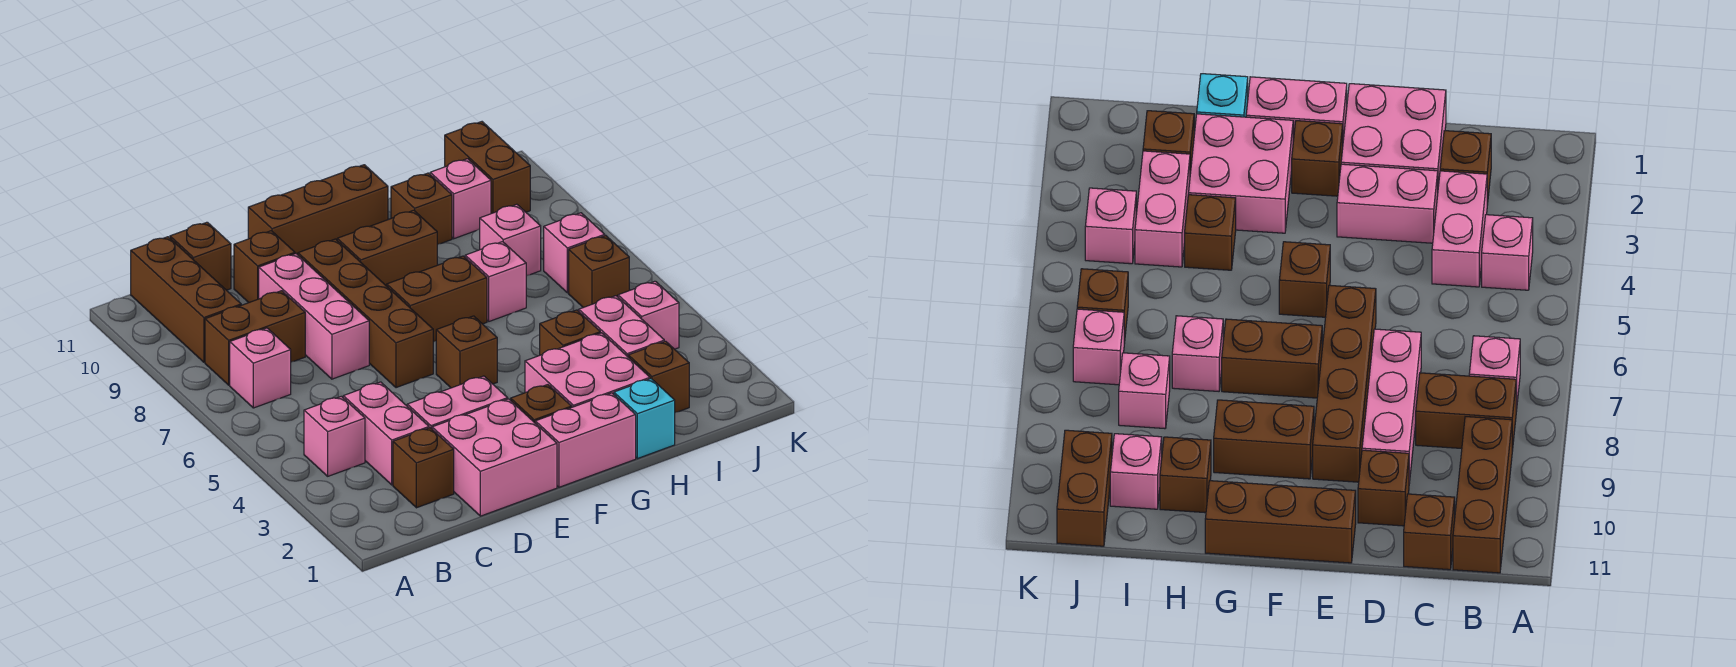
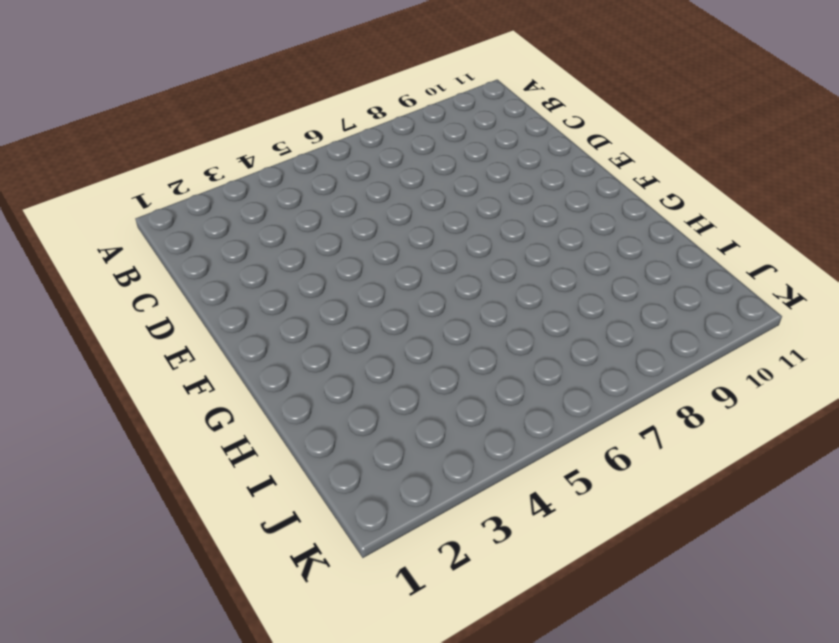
none -> pink brick B4 level 1
none -> pink brick B7 level 1
none -> brown brick B8:C8 level 1
none -> brown brick B9:B11 level 1

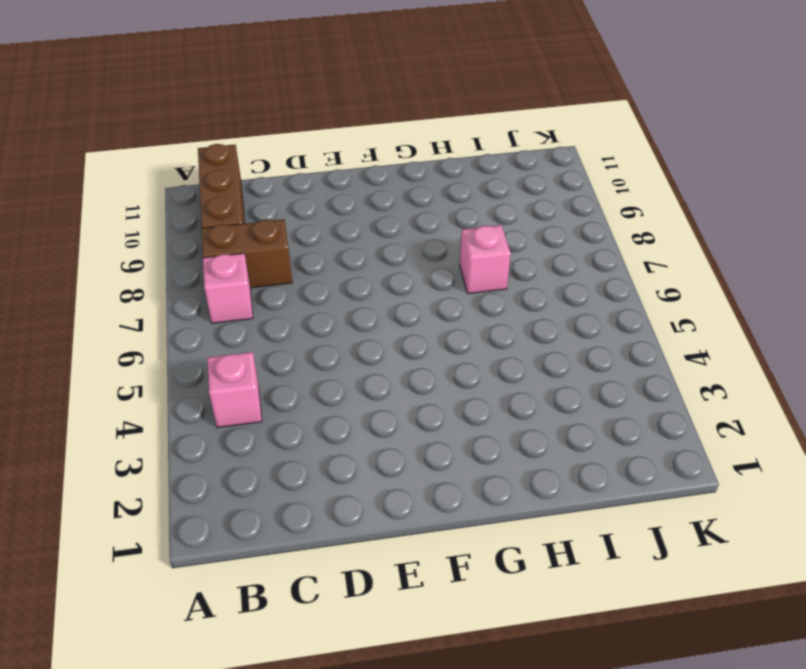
none -> brown brick C2 level 1
none -> pink brick C3:C4 level 1
none -> brown brick C11 level 1
none -> pink brick D1:E2 level 1

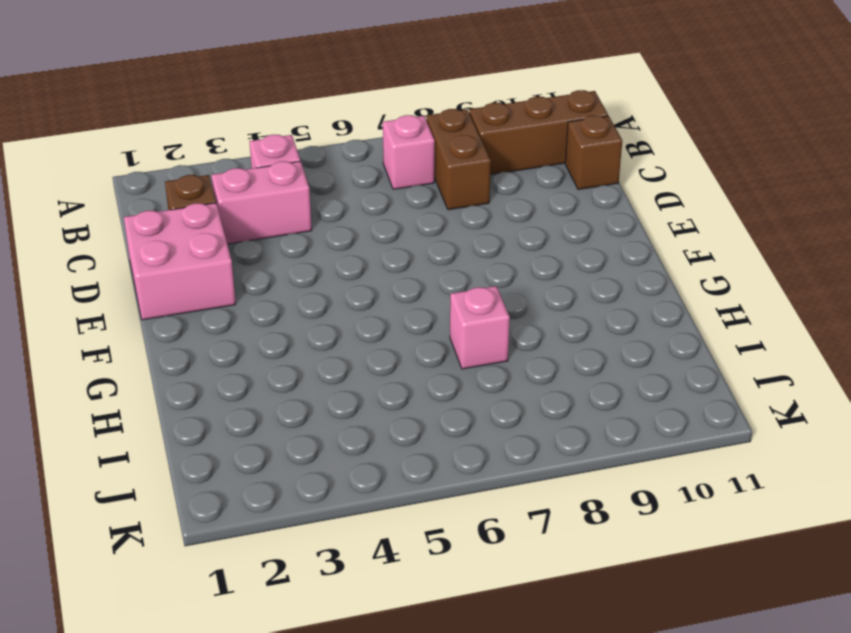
none -> pink brick D3:E3 level 1
none -> pink brick D7:D9 level 1
none -> brown brick D10 level 1
none -> brown brick E6:E9 level 1

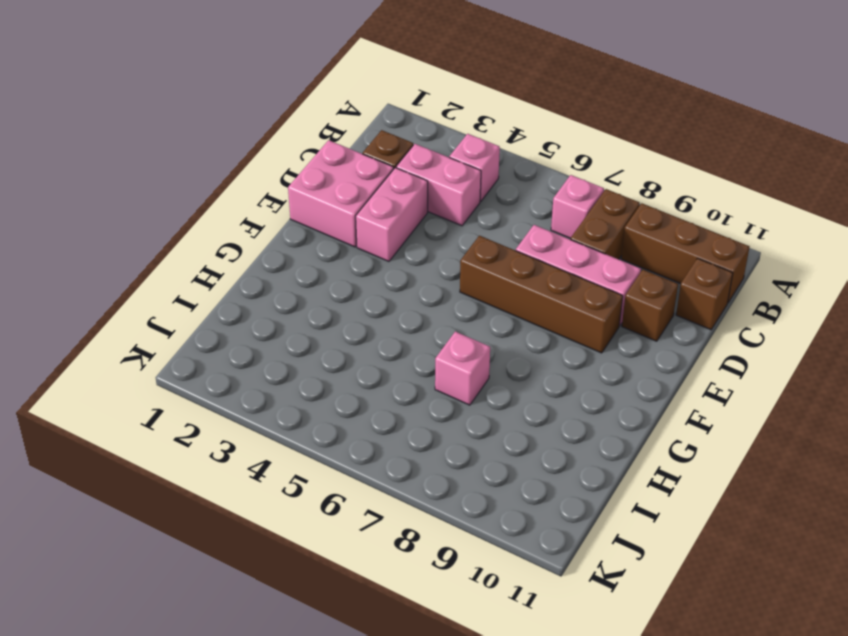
none -> brown brick E11:G11 level 1
none -> pink brick F1:G1 level 1
none -> brown brick F2 level 1
none -> brown brick F5 level 1

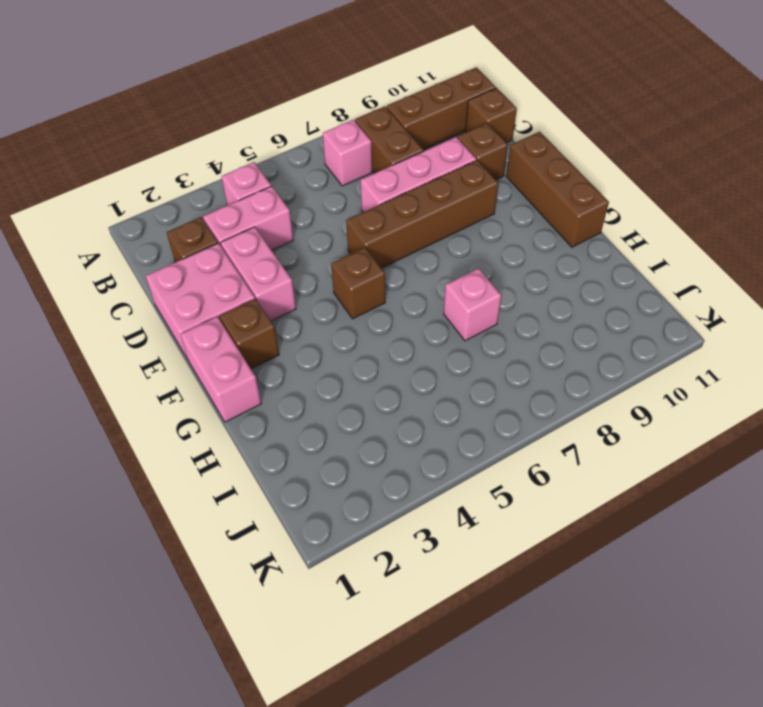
none -> brown brick F7:G7 level 1
none -> brown brick F9:G9 level 1
none -> pink brick G2:H3 level 1
none -> cyan brick H1 level 1

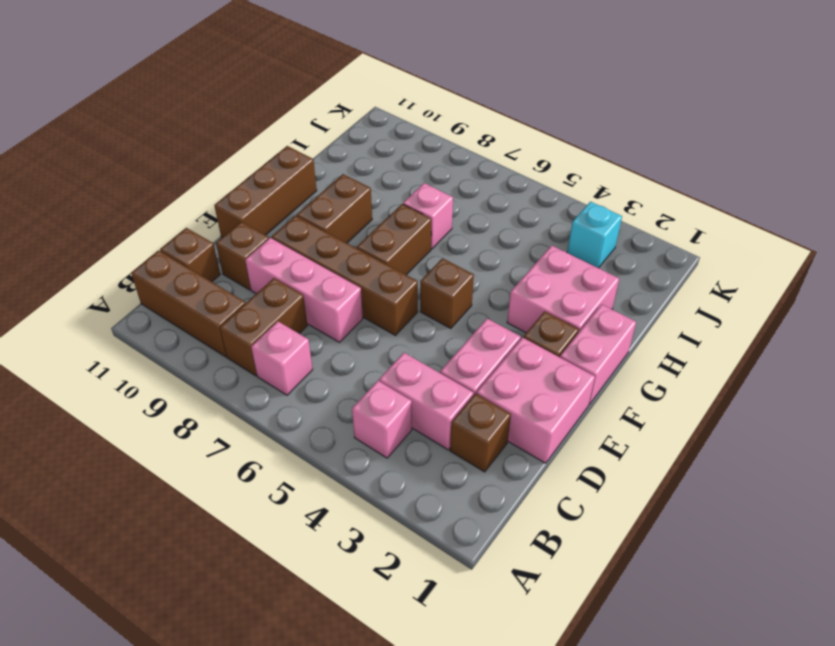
cyan brick J3 level 1 -> cyan brick H1 level 1
none -> brown brick H4 level 1
none -> brown brick H10 level 1
none -> brown brick I2 level 1
none -> pink brick I3:I4 level 1

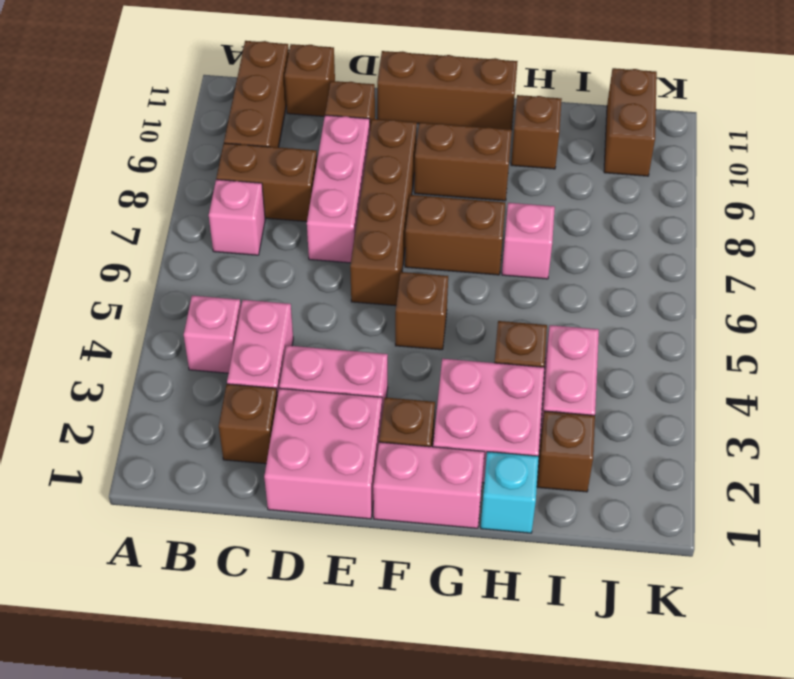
none -> pink brick I8 level 1
none -> pink brick I10 level 1
none -> pink brick J4 level 1
none -> brown brick J6 level 1

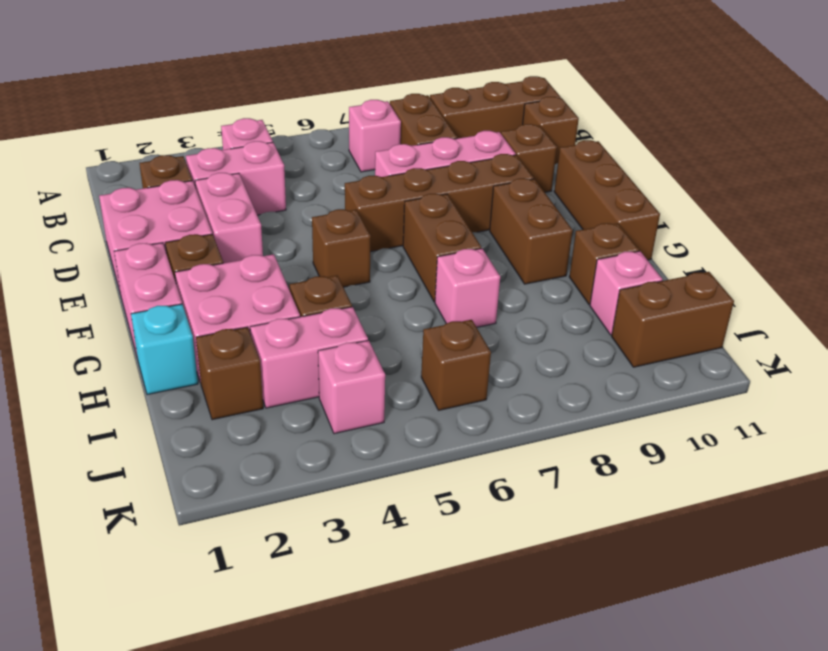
none -> pink brick I8 level 1
none -> pink brick J7 level 1

